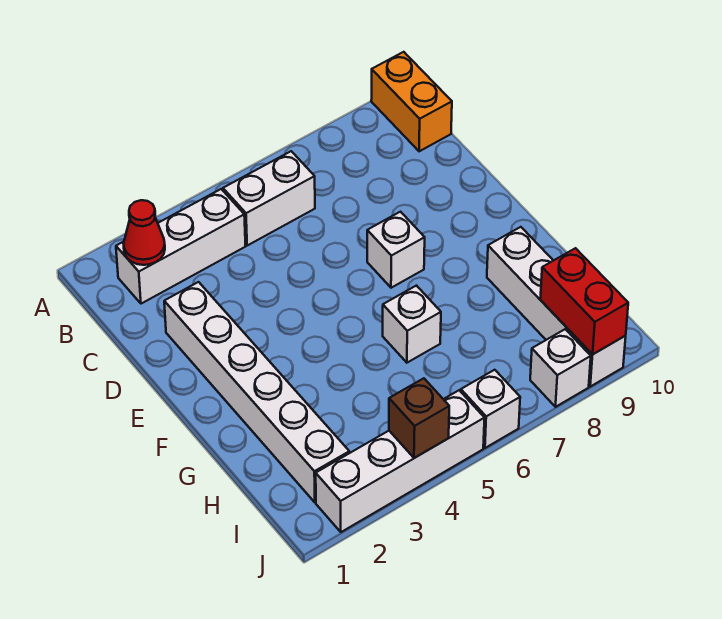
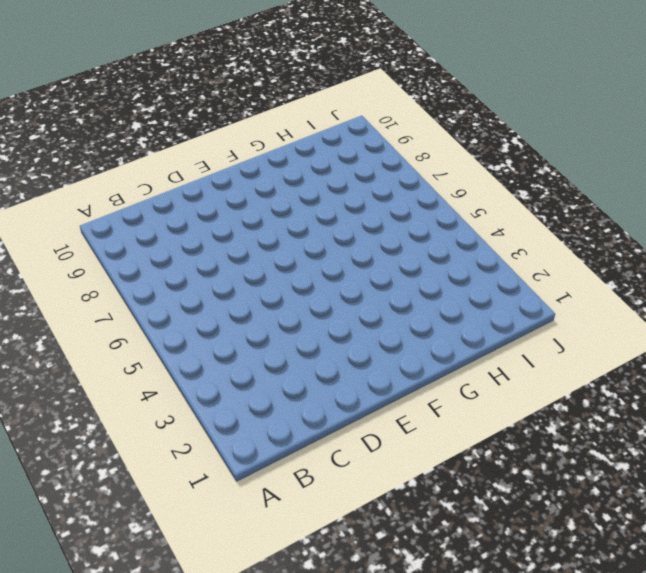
none -> orange brick A10:B10 level 1
none -> white brick B2:B4 level 1
none -> white brick B5:B6 level 1

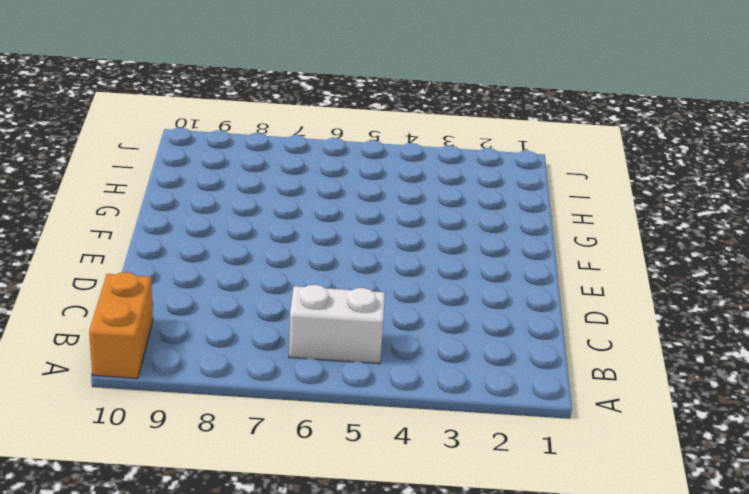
none -> white brick B2:B4 level 1
none -> white brick D2:I2 level 1
none -> white brick E7 level 1

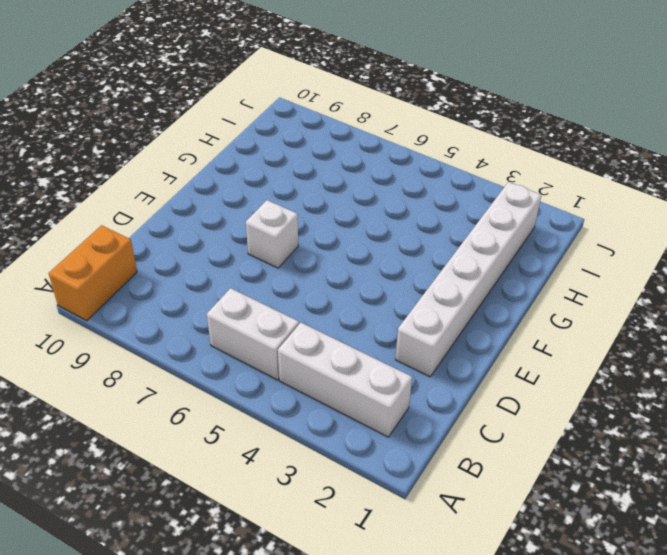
none -> white brick G6 level 1
none -> white brick G9:J9 level 1
none -> white brick J2:J5 level 1

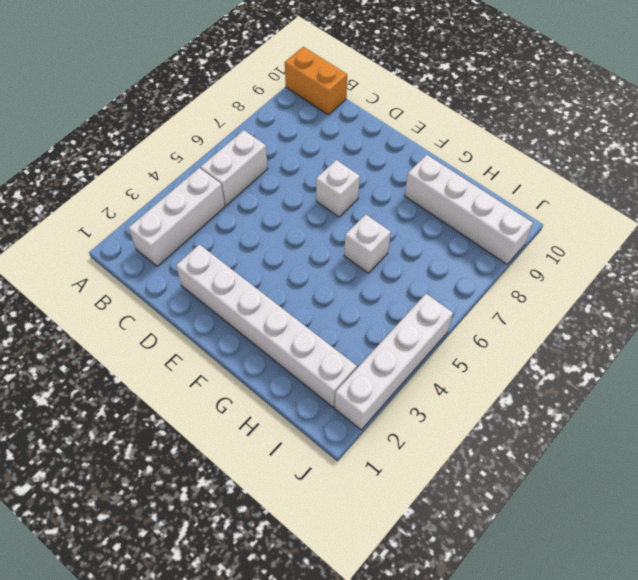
none -> white brick J6 level 1
none -> white brick J8 level 1
none -> red cone B2 level 2

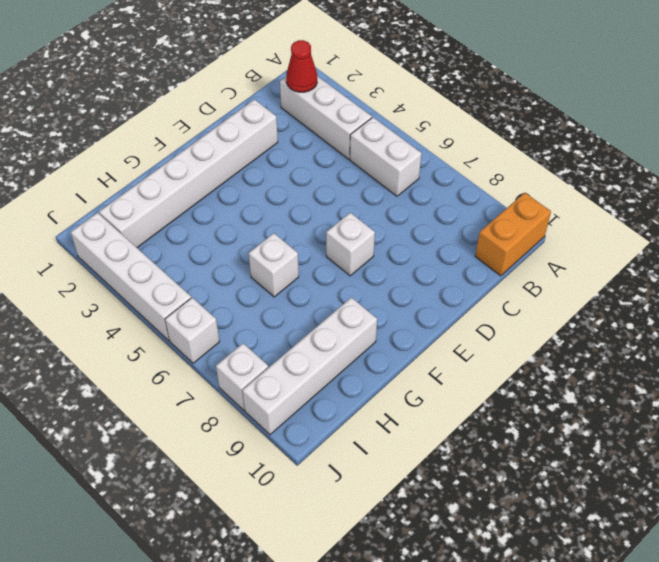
none -> red brick I9:J9 level 2
none -> brown brick J4 level 2

